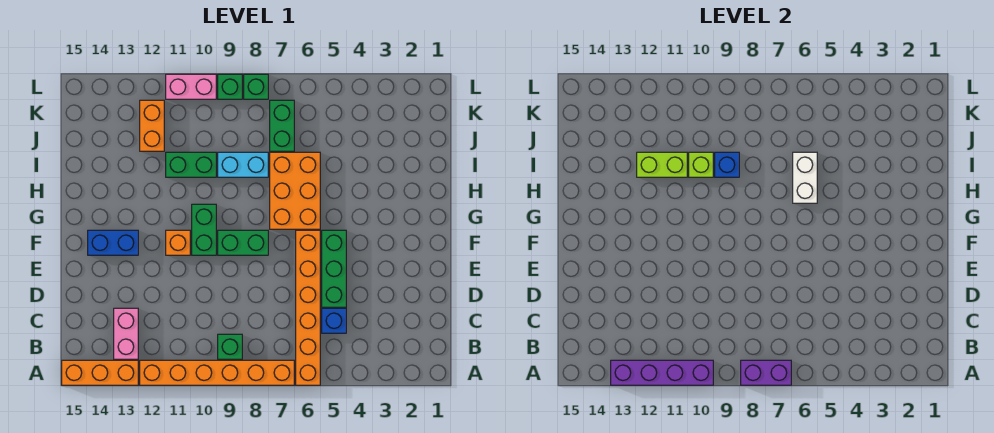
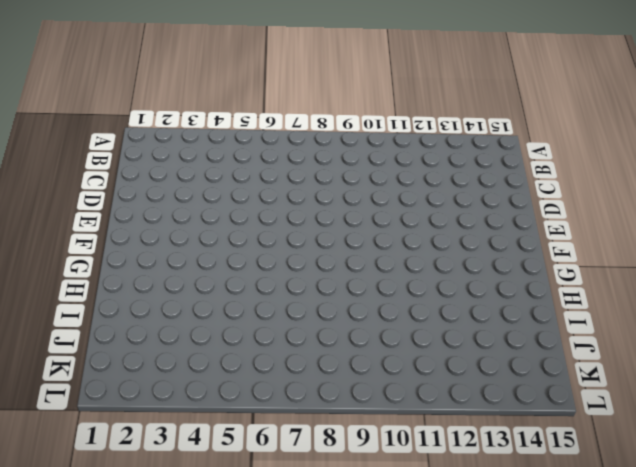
none -> orange brick A6:F6 level 1
none -> orange brick A7:A12 level 1
none -> orange brick A13:A15 level 1

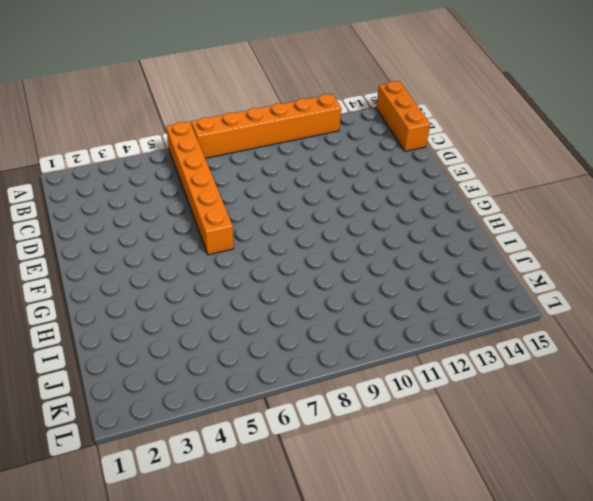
orange brick A15:C15 level 1 -> orange brick A13:A15 level 1
none -> green brick B9 level 1
none -> pink brick B13:C13 level 1
none -> blue brick C5 level 1

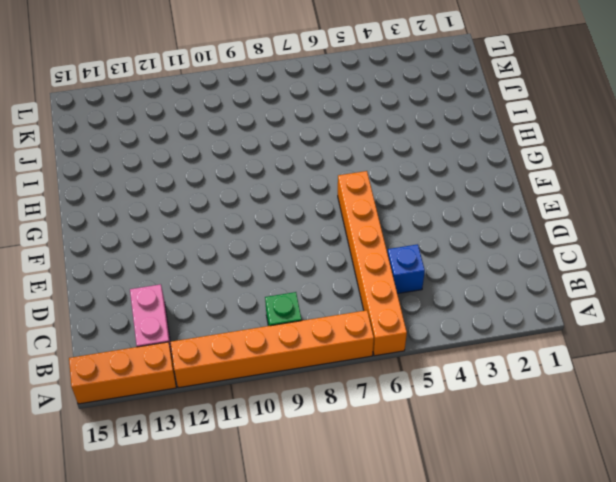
none -> green brick D5:F5 level 1
none -> green brick F8:F9 level 1
none -> green brick F10:G10 level 1

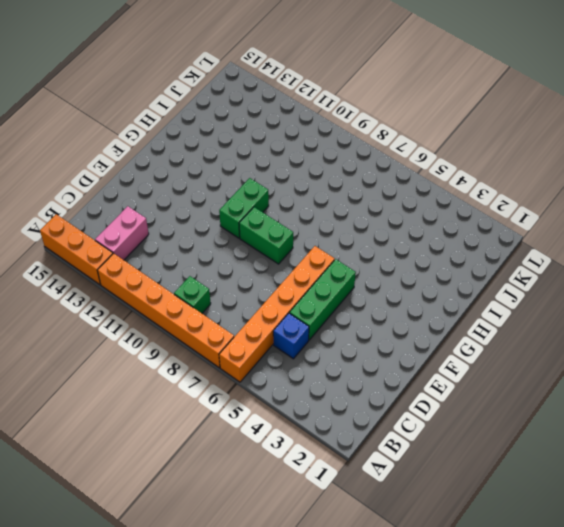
none -> orange brick F11 level 1
none -> blue brick F13:F14 level 1
none -> orange brick G6:I7 level 1

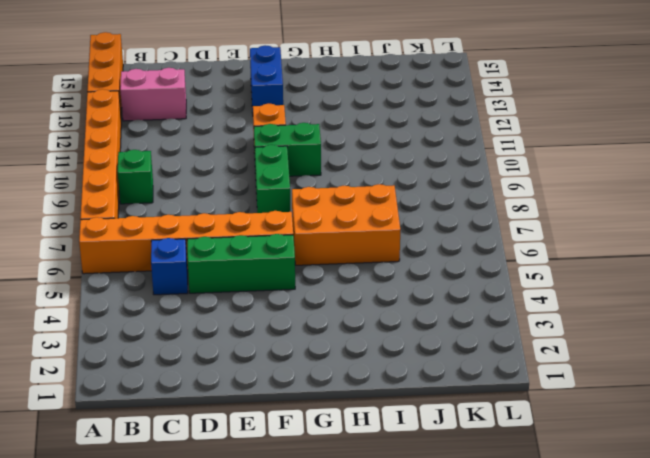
none -> cyan brick I8:I9 level 1
none -> green brick I10:I11 level 1
none -> green brick J7:K7 level 1

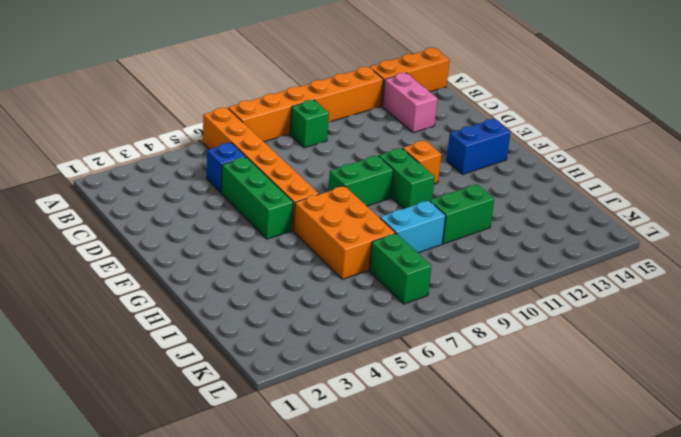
none -> orange brick J12:K12 level 1
none -> green brick L8 level 1
none -> green brick L9 level 1

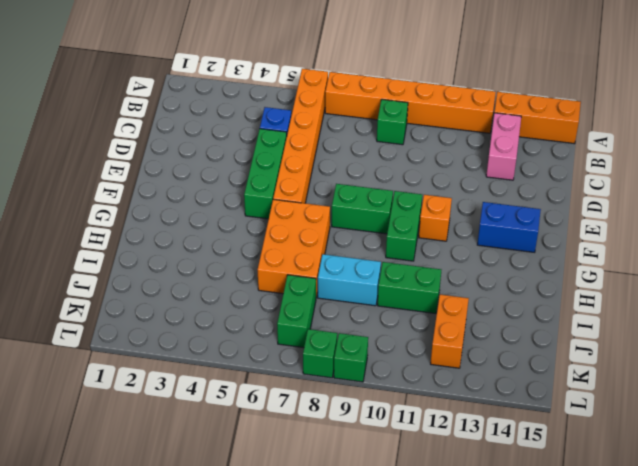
none -> pink brick L10:L11 level 1
none -> purple brick A7:A8 level 2
none -> purple brick A10:A13 level 2

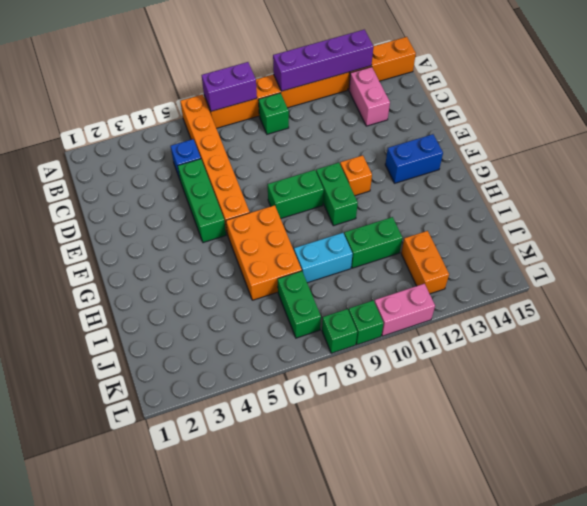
none -> white brick H6:I6 level 2
none -> blue brick I9 level 2
none -> lime brick I10 level 2

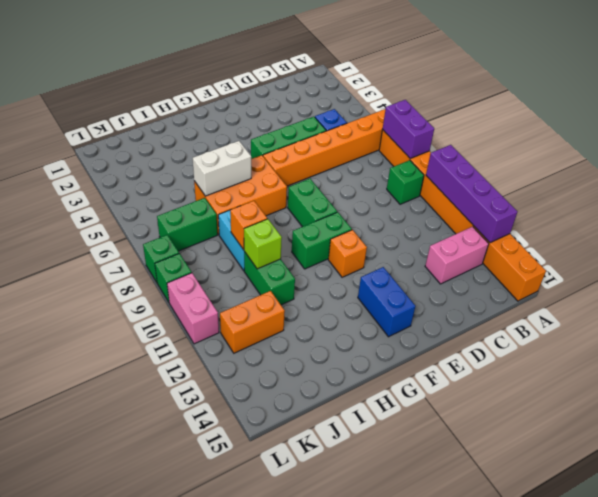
orange brick I9 level 2 -> blue brick I9 level 2
none -> lime brick I11:I12 level 2

